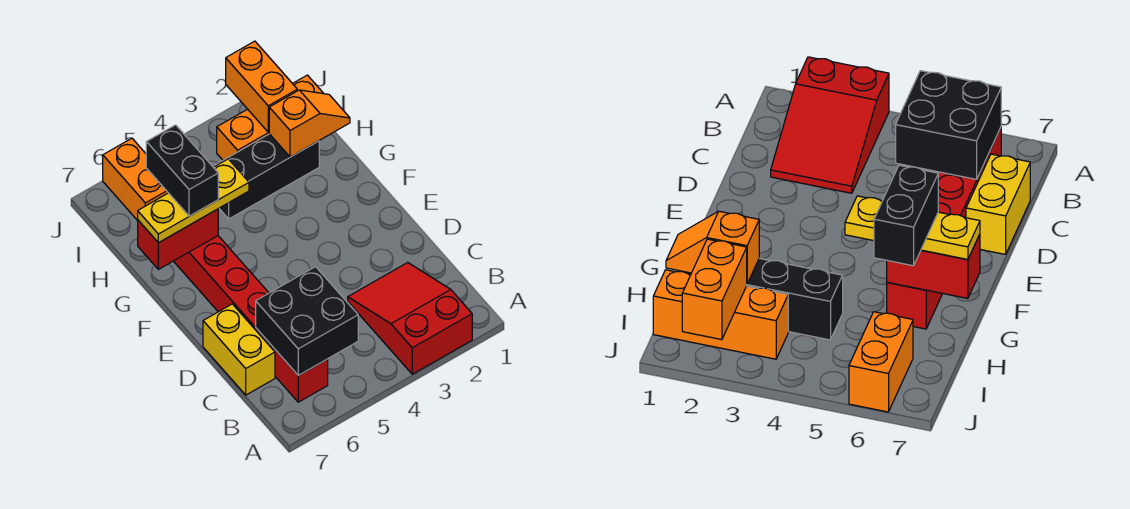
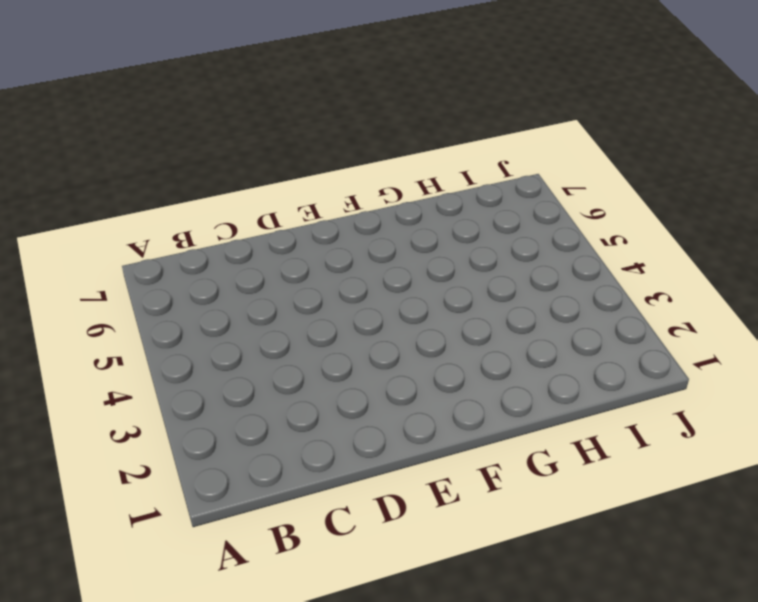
none -> red slope A2:C3 level 1 top A
none -> red brick B6:G6 level 1
none -> yellow brick C7:D7 level 1

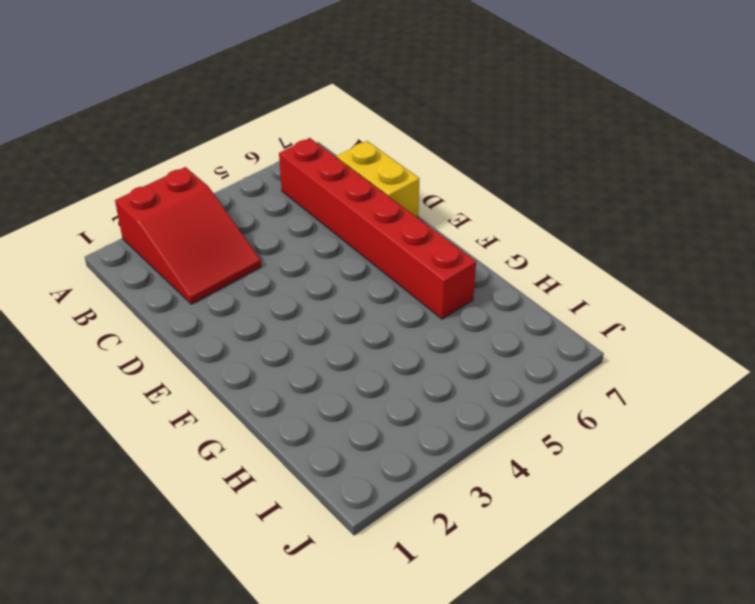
none -> black brick H2:H4 level 1
none -> orange brick I1:I3 level 1
none -> orange brick I6:J6 level 1

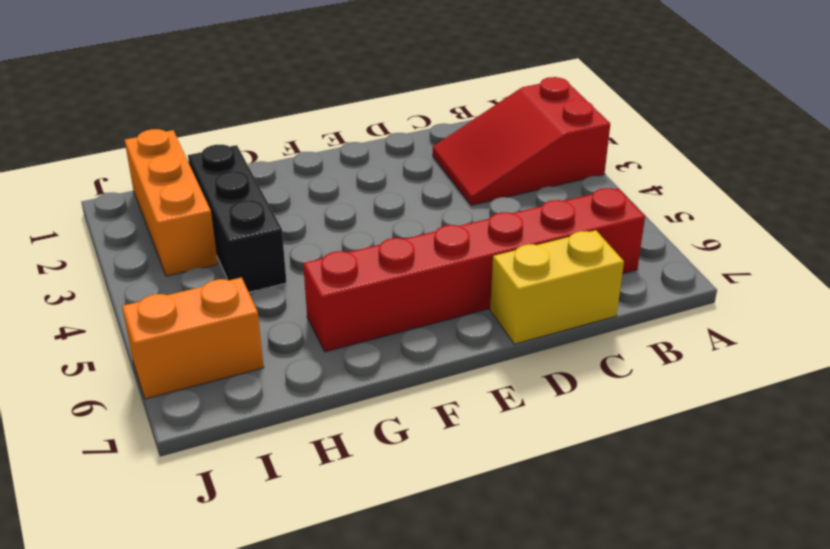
none -> black brick B5:C6 level 2
none -> red brick G6:G7 level 2
none -> orange slope H1:H2 level 2 top 2

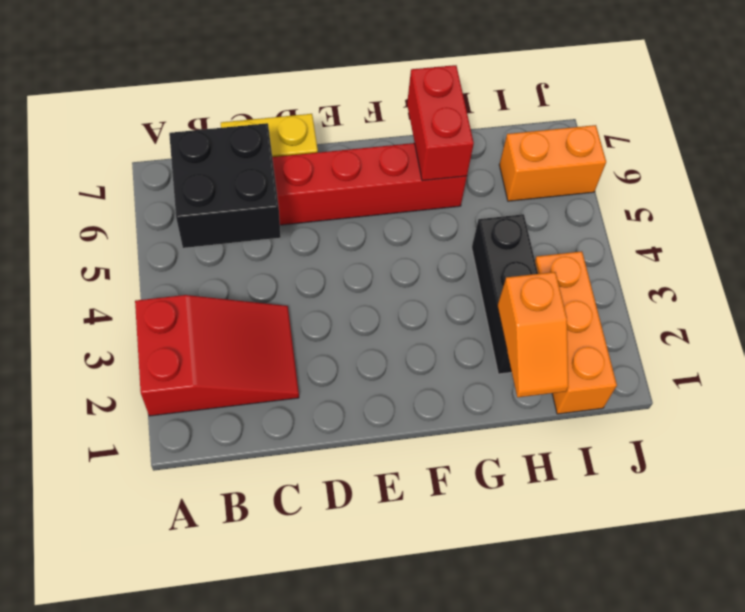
none -> orange brick I2:J2 level 2
none -> yellow plate G5:G7 level 3
none -> black brick G6:H6 level 4

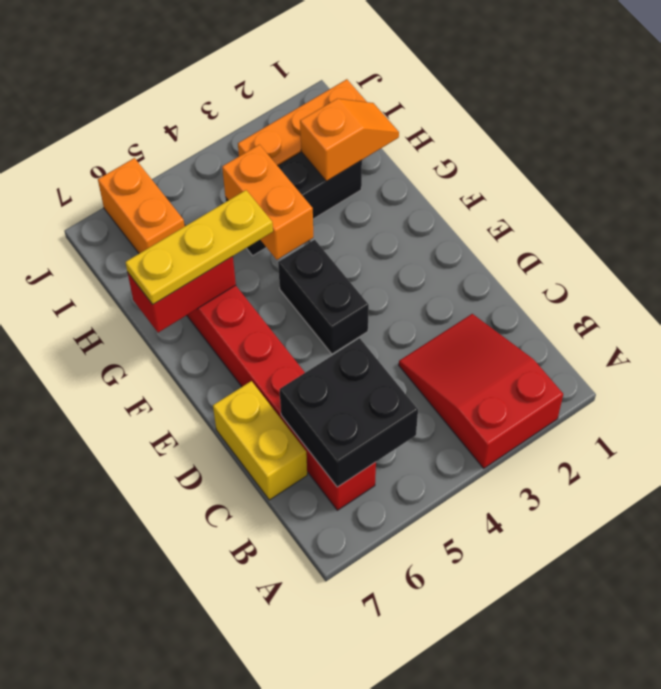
black brick E4:F4 level 1 -> black brick G6:H6 level 4
orange brick G4:H4 level 2 -> orange brick I2:J2 level 2

